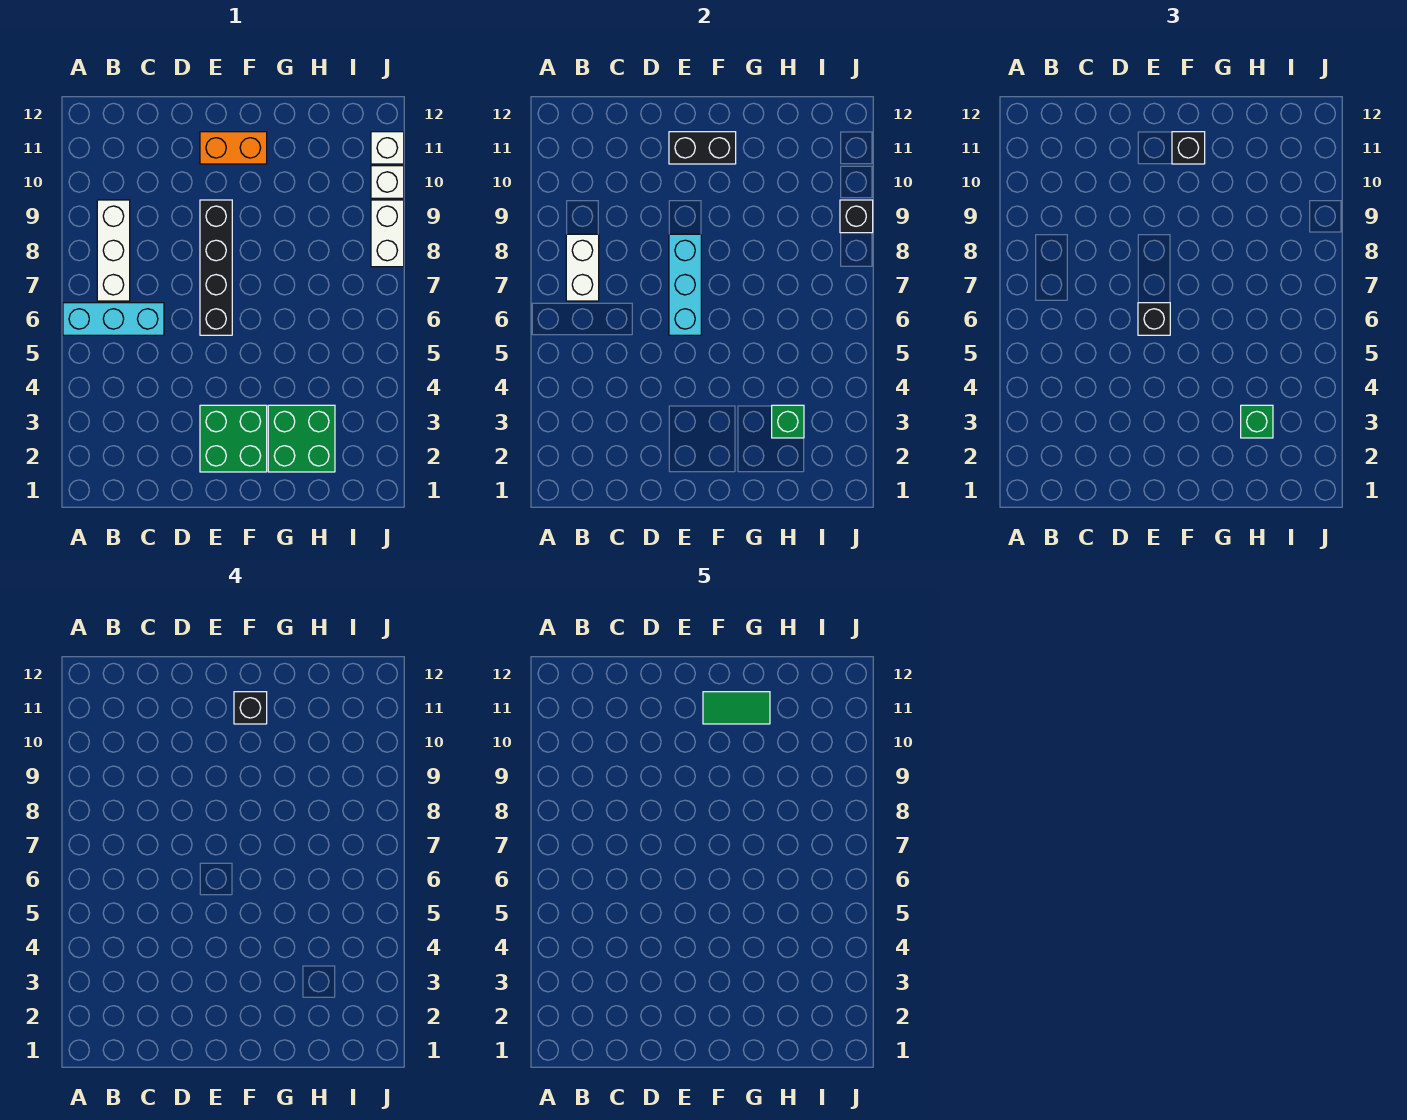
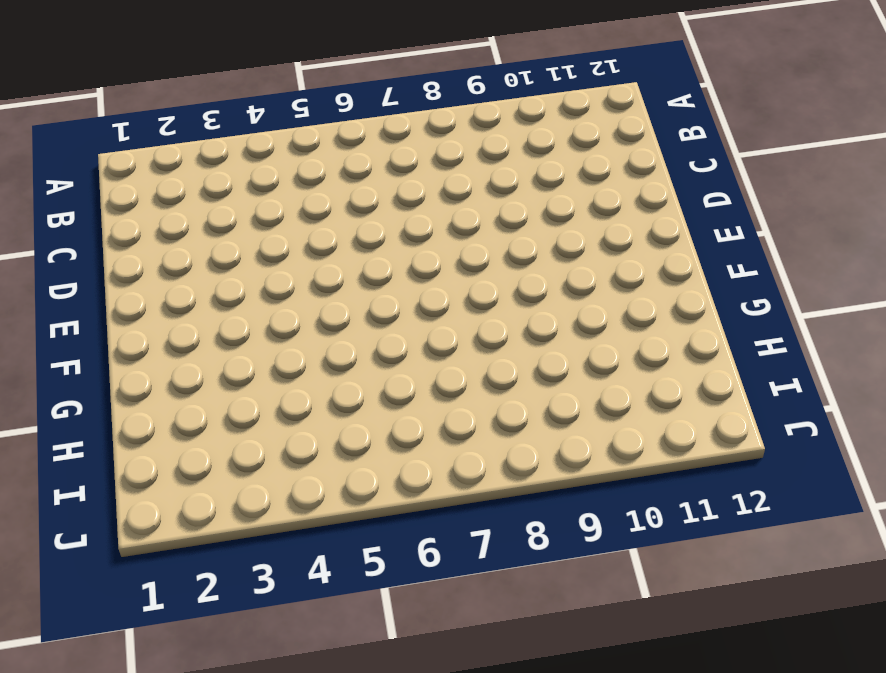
none -> cyan brick A6:C6 level 1
none -> white brick B7:B9 level 1
none -> green brick E2:F3 level 1

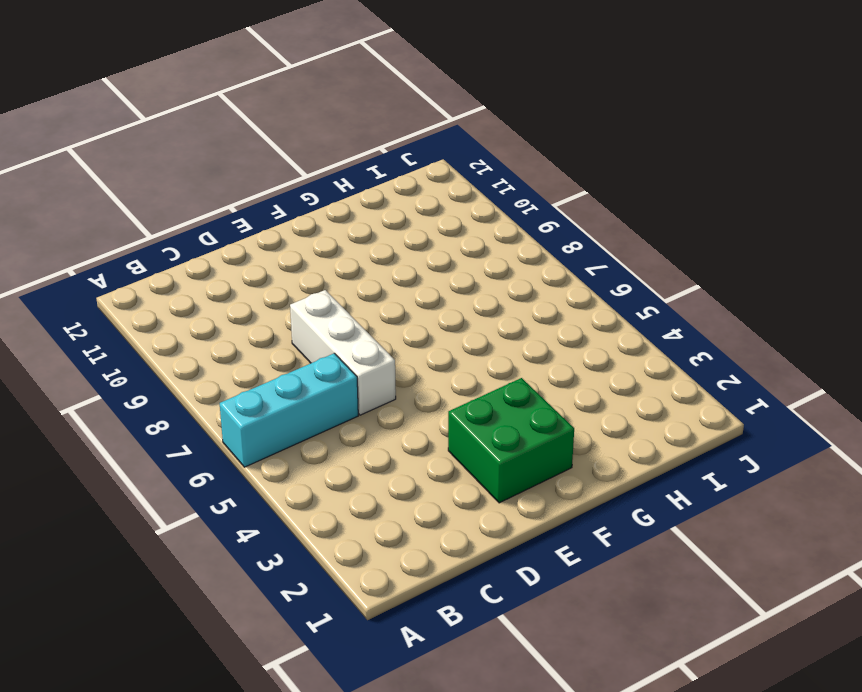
white brick D6:D8 level 1 -> white brick B7:B9 level 1
none -> black brick E6:E9 level 1
none -> orange brick E11:F11 level 1
none -> green brick G2:H3 level 1

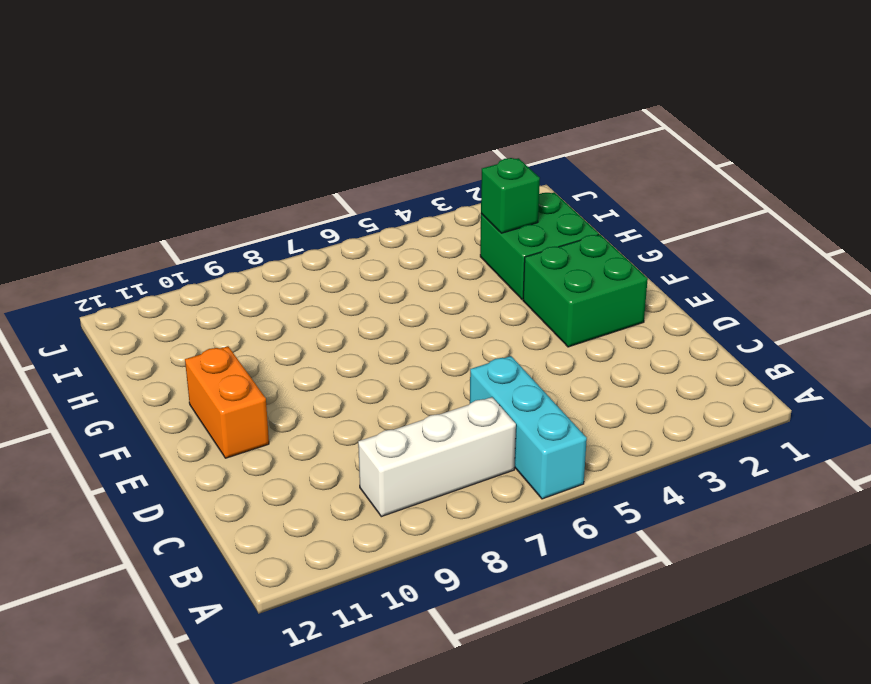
none -> black brick E6:E9 level 1
none -> white brick J8:J9 level 1
none -> white brick J10 level 1

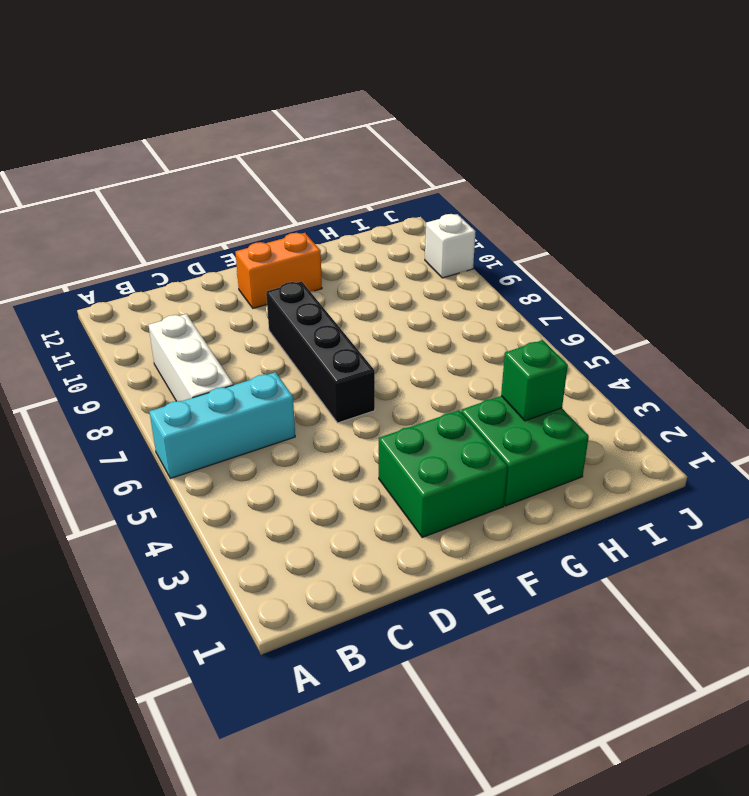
none -> white brick J8:J9 level 1
none -> white brick J11 level 1
none -> white brick B7:B8 level 2

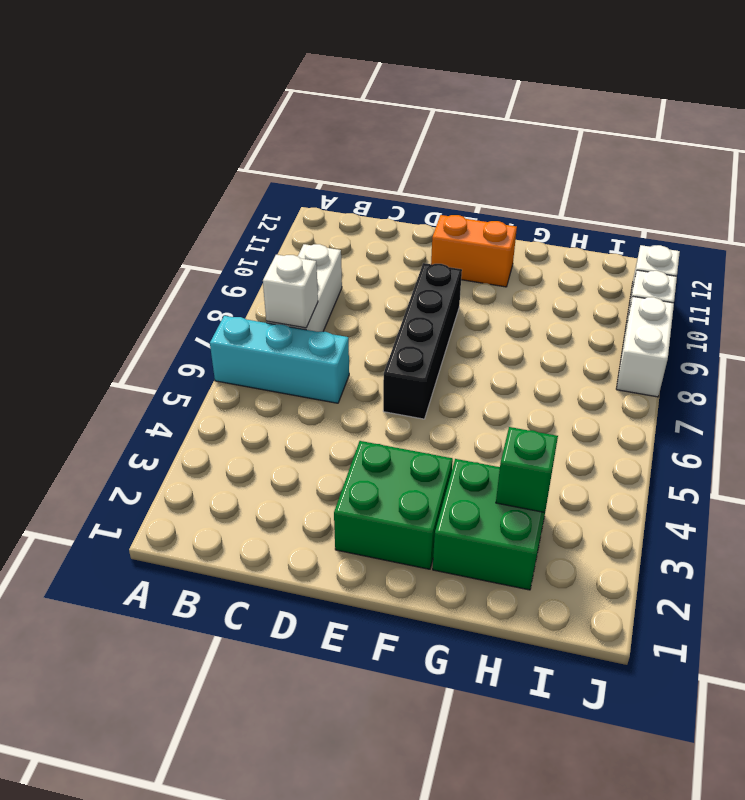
white brick B7 level 2 -> white brick B7:B8 level 2
none -> cyan brick E6:E8 level 2
none -> black brick E11:F11 level 2
none -> black brick J9 level 2

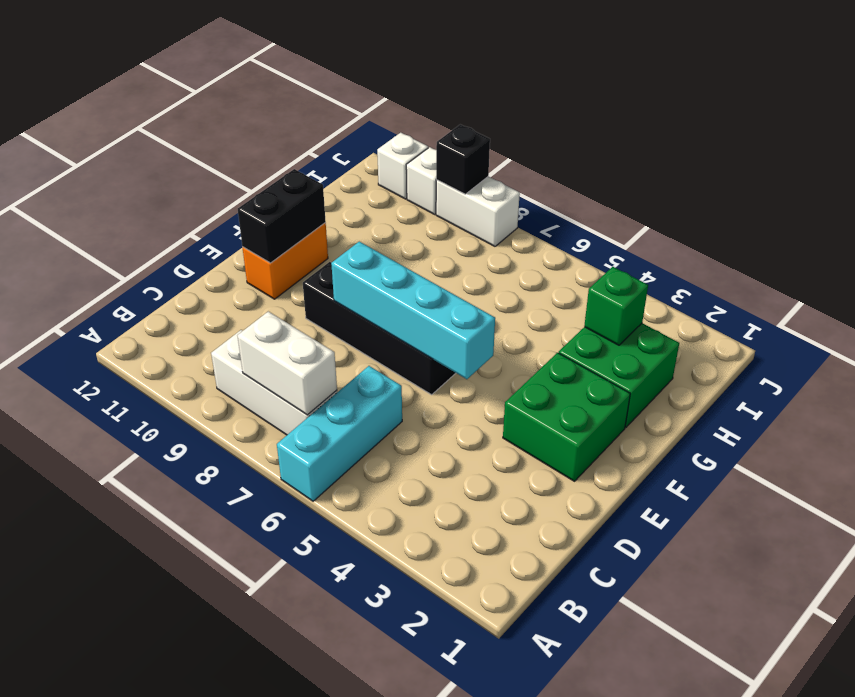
cyan brick E5:E8 level 2 -> cyan brick E6:E8 level 2
none -> black brick E6 level 3
none -> black brick F11 level 3
none -> green brick H3 level 3

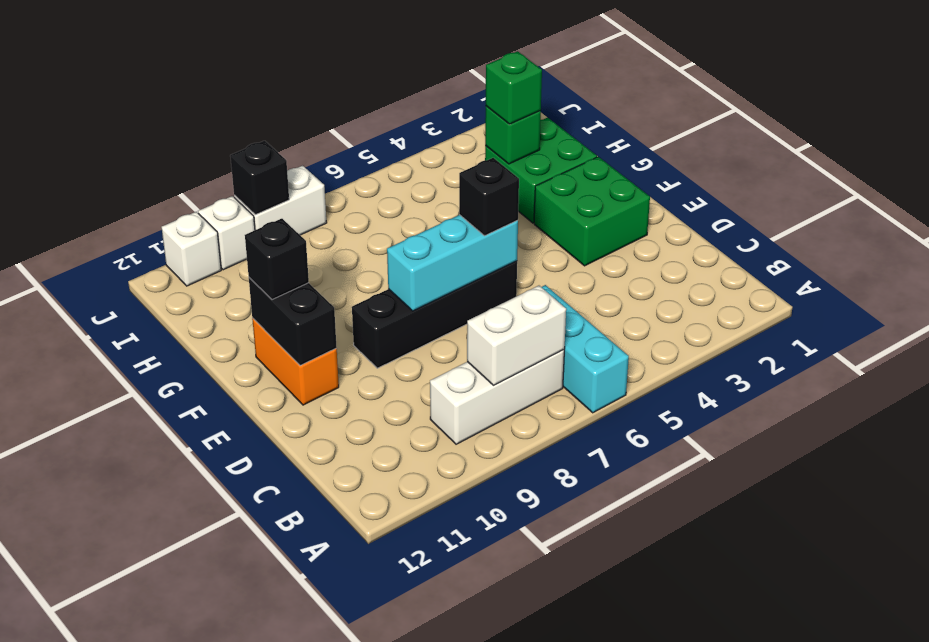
none -> black brick F11 level 4
none -> green tile F11:G11 level 5

